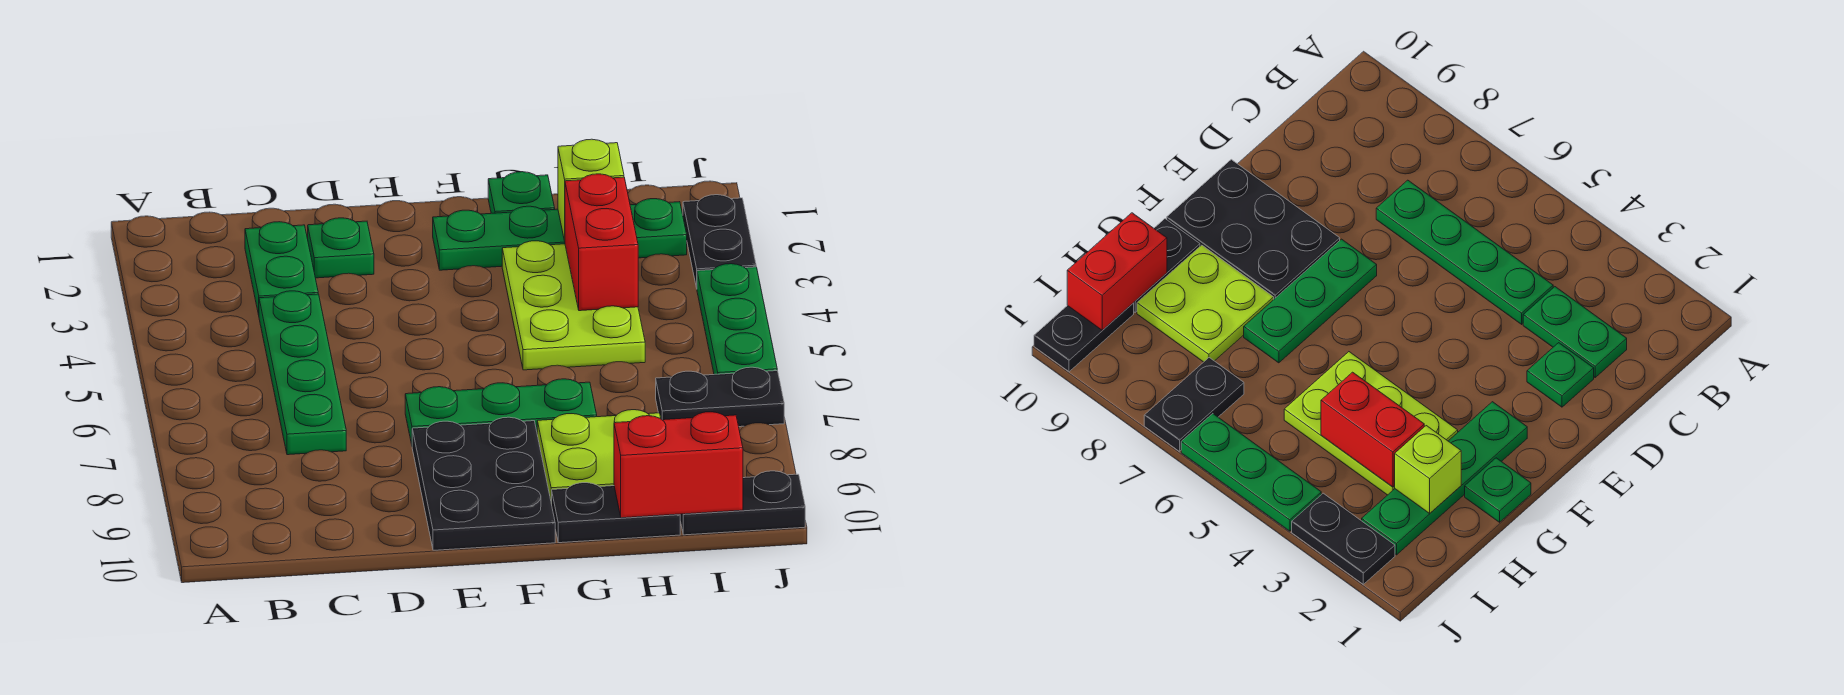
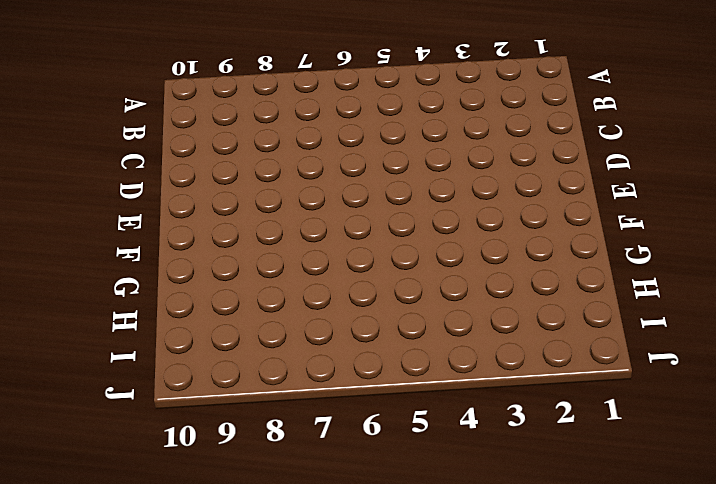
none -> green plate C2:C3 level 1
none -> green plate C4:C7 level 1
none -> green plate D2 level 1

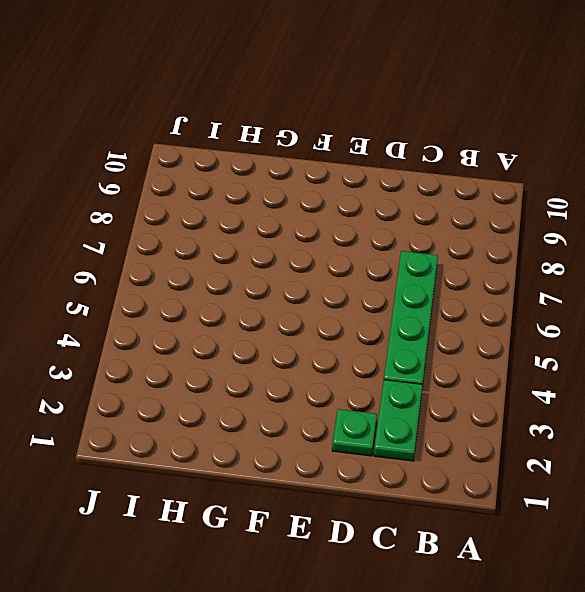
none -> green plate E7:G7 level 1
none -> black plate E8:F10 level 1
none -> green plate F2:I2 level 1

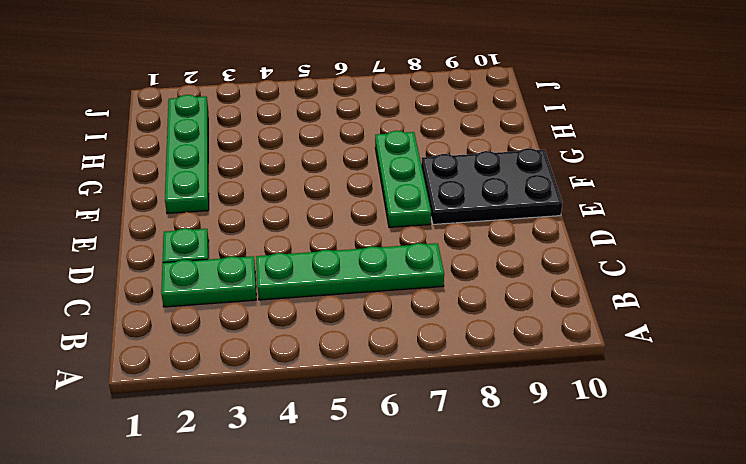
none -> green plate G1 level 1
none -> lime plate G3:H5 level 1
none -> lime plate G8:H9 level 1

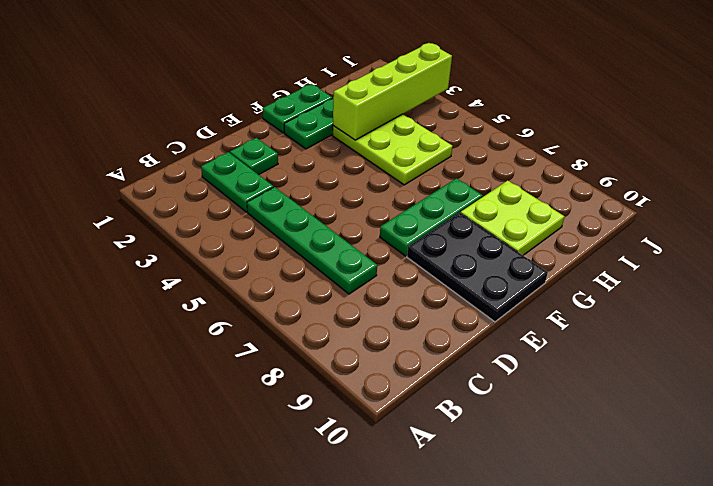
green plate F1:G1 level 1 -> green plate G1 level 1
lime brick G3:J3 level 2 -> red brick H3:H4 level 2
none -> black plate G10:H10 level 1
none -> black plate I7:J7 level 1
none -> black plate I10:J10 level 1

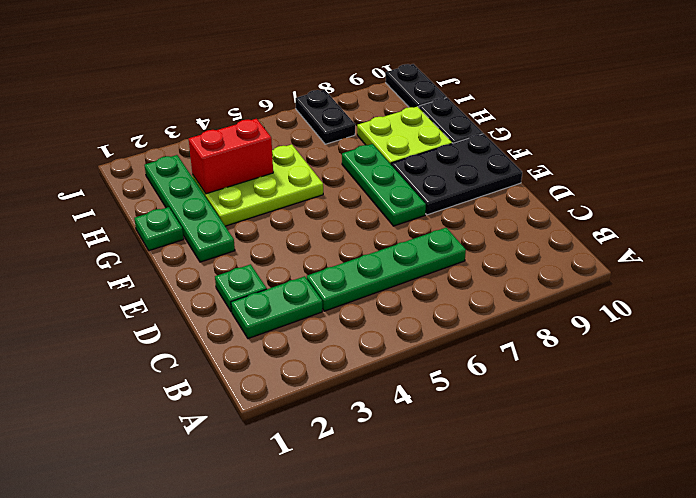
none -> black plate J2:J3 level 1
none -> green plate J4:J6 level 1
none -> lime brick H2 level 2

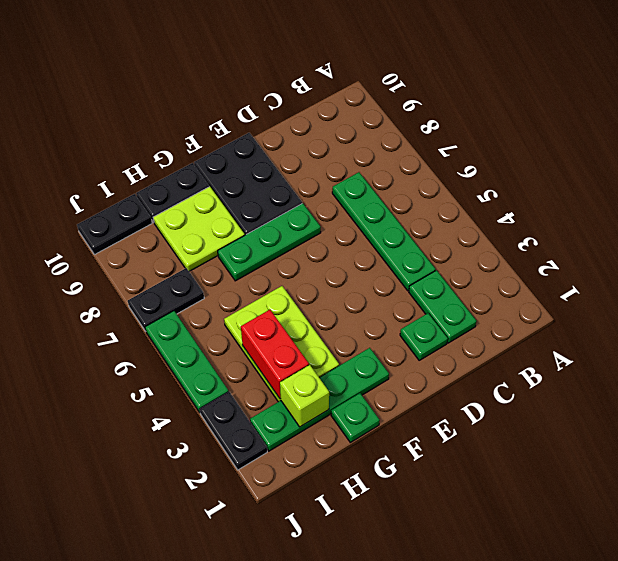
none -> red brick H10:I10 level 2

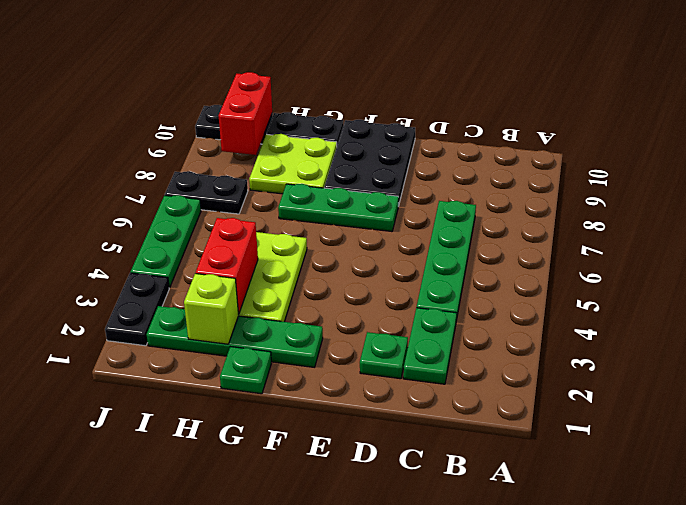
red brick I9:I10 level 2 -> red brick H10:I10 level 2

